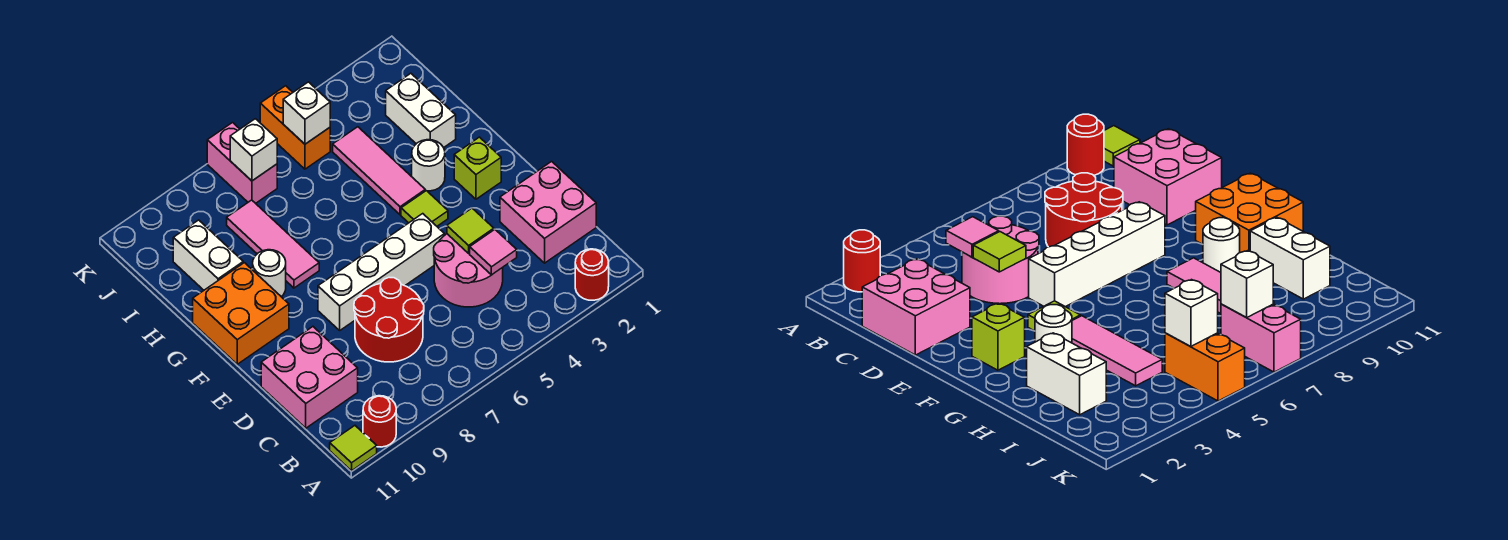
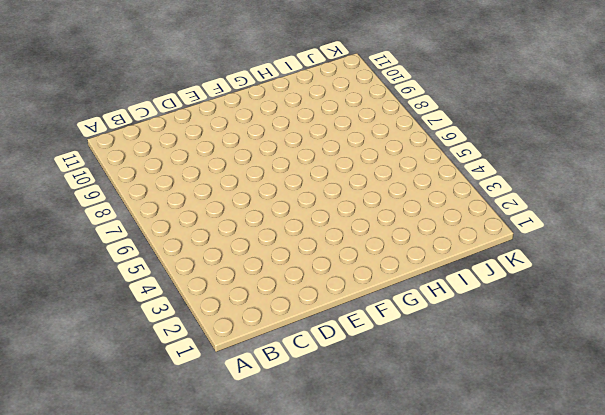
none -> red round brick A2 level 1
none -> red round brick A10 level 1
none -> lime tile A11 level 1

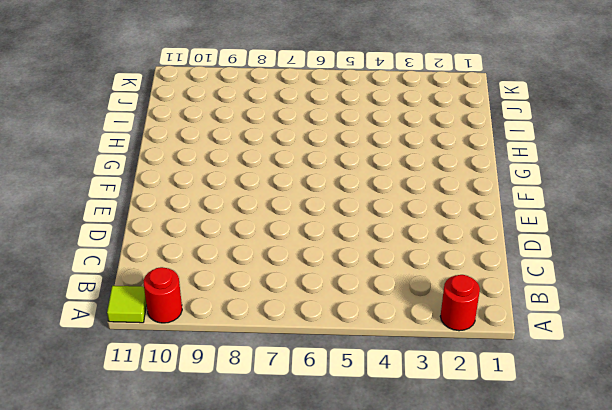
none -> pink brick C1:D2 level 1
none -> pink round brick C4:D5 level 1
none -> red round brick C7:D8 level 1

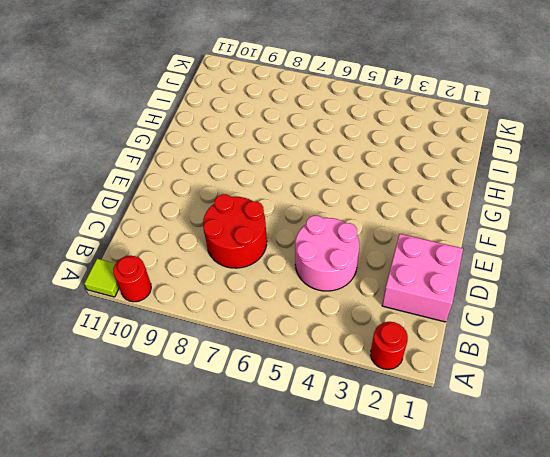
none -> pink brick C10:D11 level 1
none -> white brick E5:E8 level 1
none -> lime brick F2 level 1

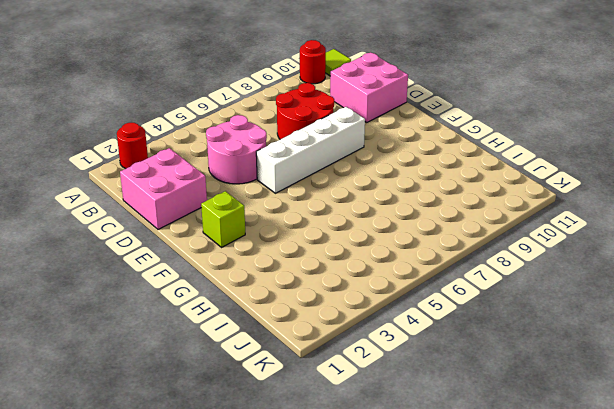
none -> lime tile F4 level 1
none -> orange brick F10:G11 level 1
none -> white round brick G3 level 1

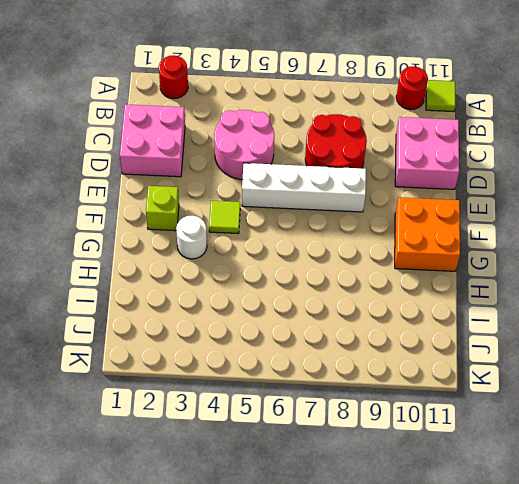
none -> pink tile G4:I4 level 1
none -> pink tile G8:I8 level 1
none -> white round brick G9 level 1

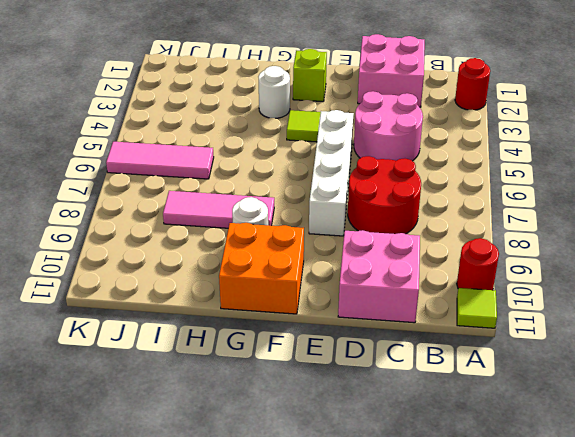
pink tile I6:K6 level 1 -> pink tile G4:I4 level 1
none -> white brick H2:I2 level 1
none -> white brick H10:I10 level 1
none -> orange brick J5:K5 level 1

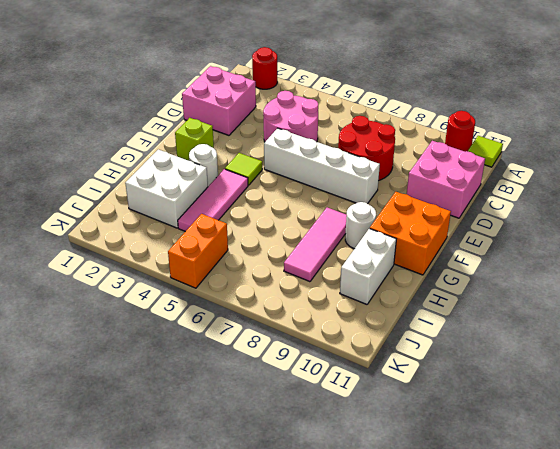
white brick H2:I3 level 1 -> white brick H2:I2 level 1
none -> pink brick J7:K7 level 1
none -> pink tile C4 level 2
none -> lime tile D4 level 2

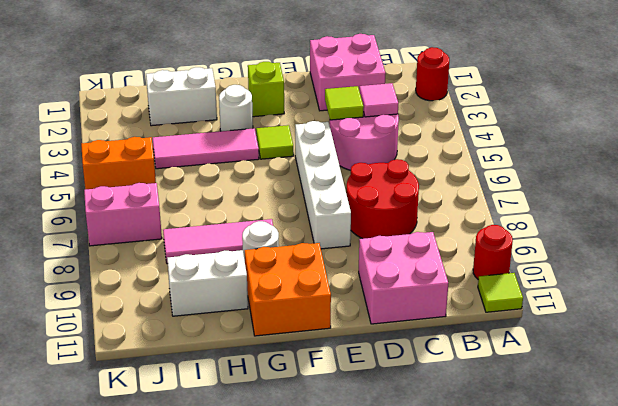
none -> white brick J5 level 2
none -> white brick J7 level 2

